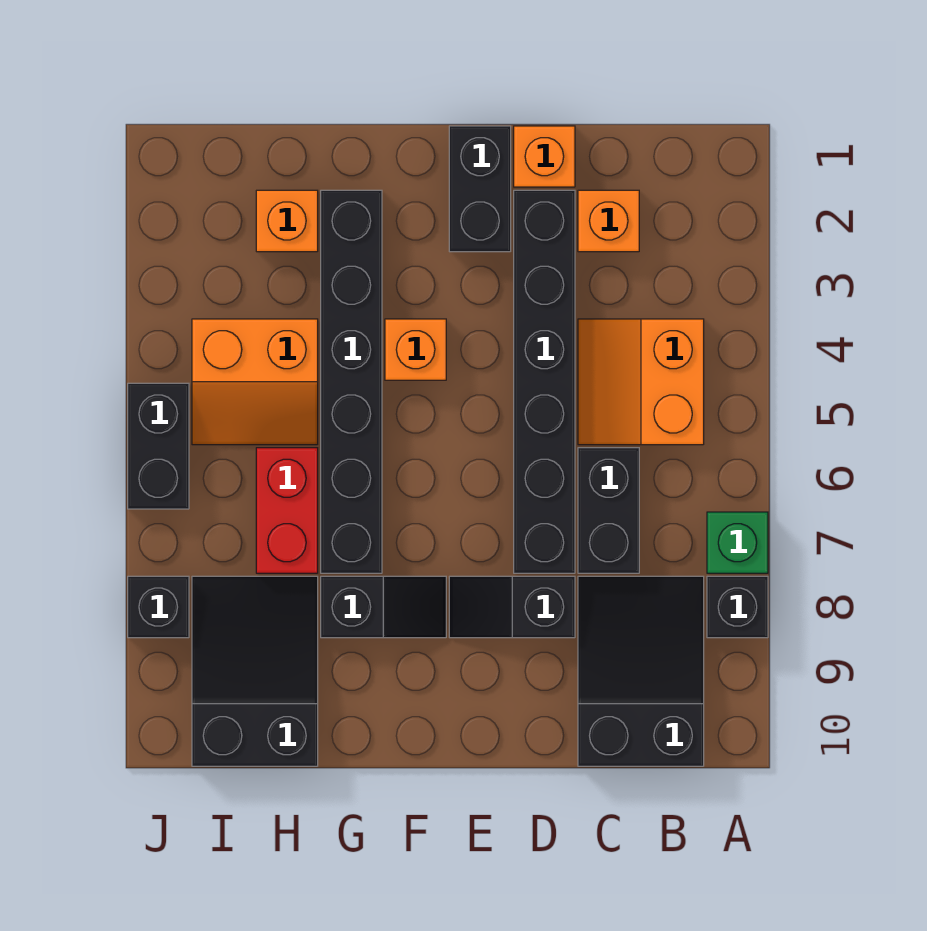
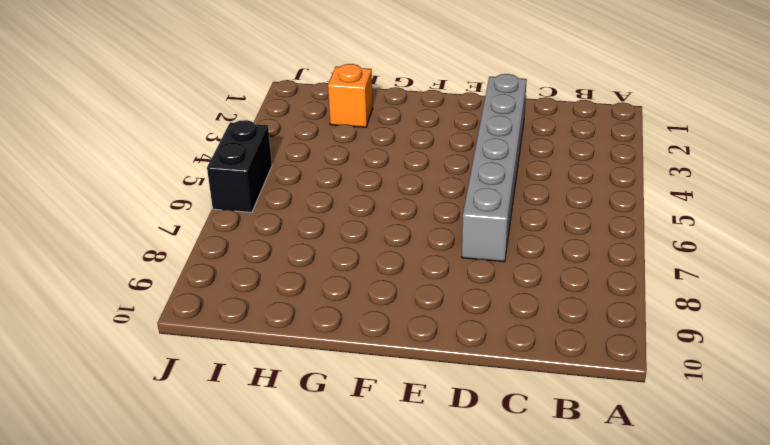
grey brick D2:D7 level 1 -> black brick D2:D7 level 1
none -> green brick A7 level 1
none -> black brick A8 level 1
none -> orange slope B4:C5 level 1 top B

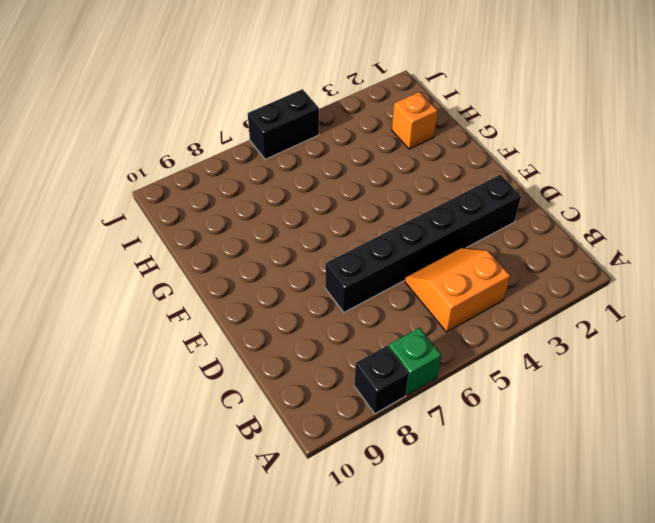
none -> black slope B8:C10 level 1 top 10
none -> orange brick C2 level 1
none -> black brick C6:C7 level 1

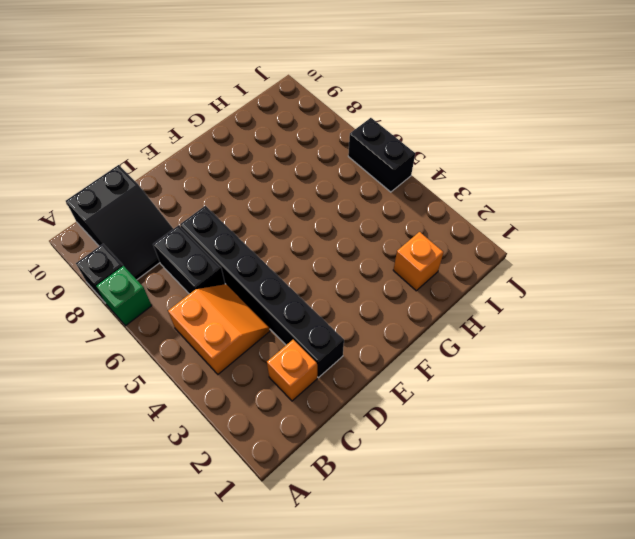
none -> orange brick D1 level 1
none -> black slope D8:E8 level 1 top D
none -> black brick E1:E2 level 1

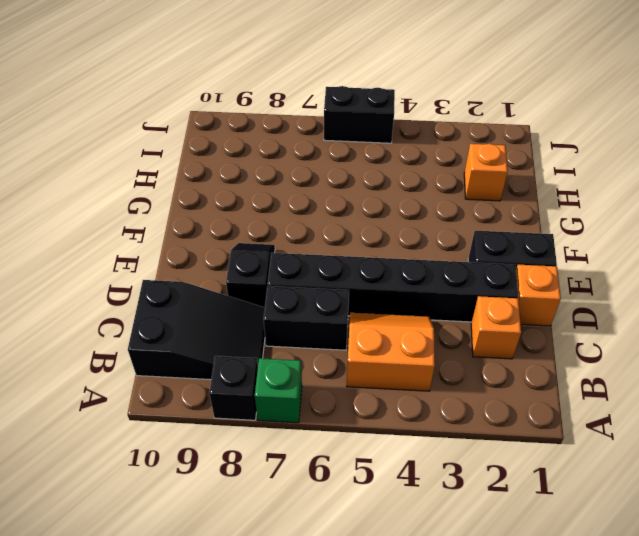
none -> orange brick F4 level 1
none -> black slope F8:G8 level 1 top G
none -> black brick G2:G7 level 1

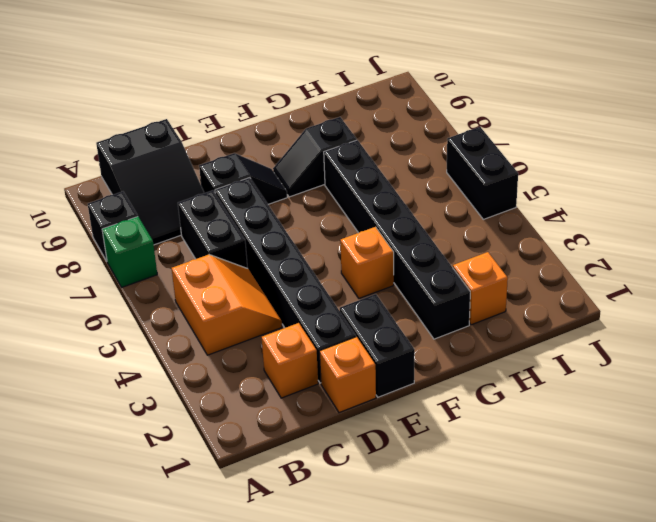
none -> orange slope H4:I5 level 1 top 4
none -> red brick H6:H7 level 1
none -> black slope H8:I10 level 1 top 10

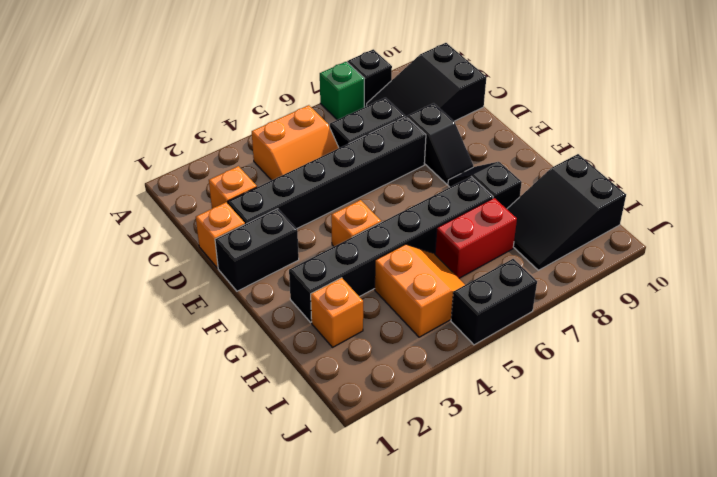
none -> black brick J8 level 1

